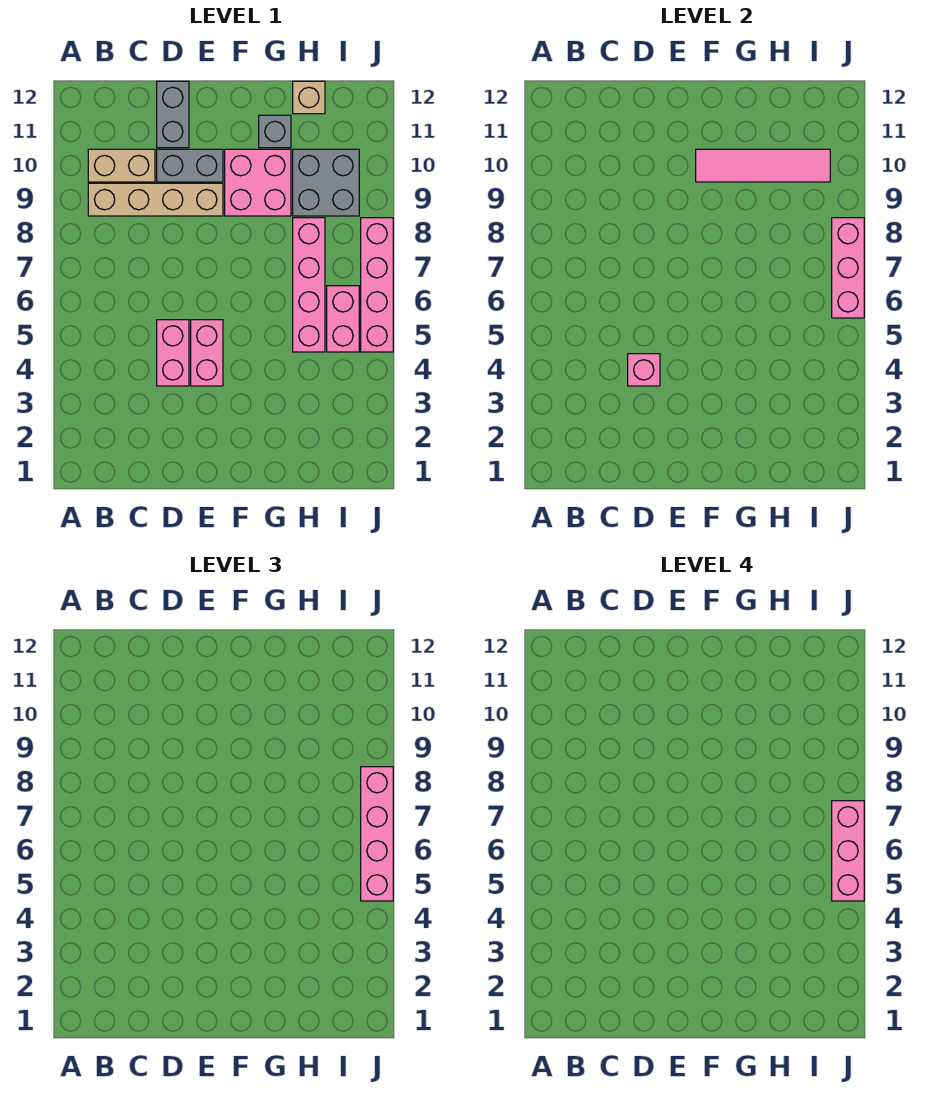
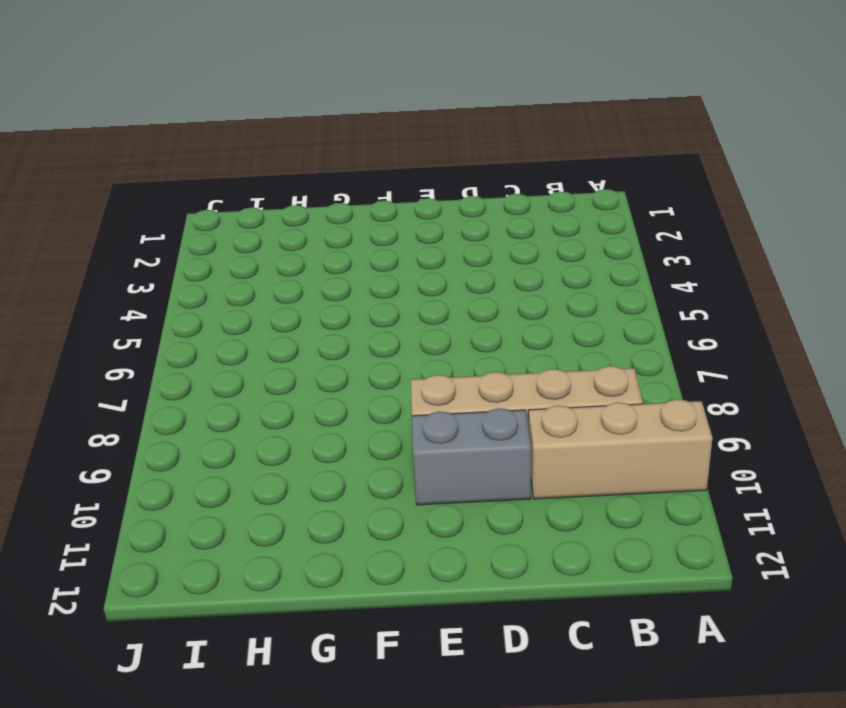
tan brick A10:C10 level 1 -> tan brick B10:C10 level 1
none -> pink brick D4:D5 level 1
none -> grey brick D11:D12 level 1
none -> pink brick E4:E5 level 1

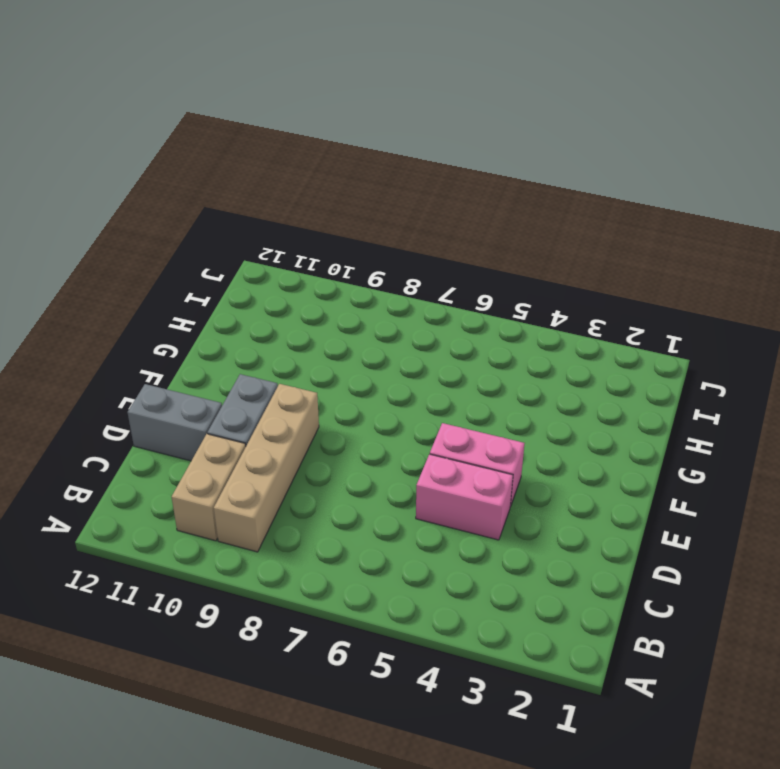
none -> pink brick F9:G10 level 1
none -> grey brick G11 level 1
none -> pink brick H5:H8 level 1

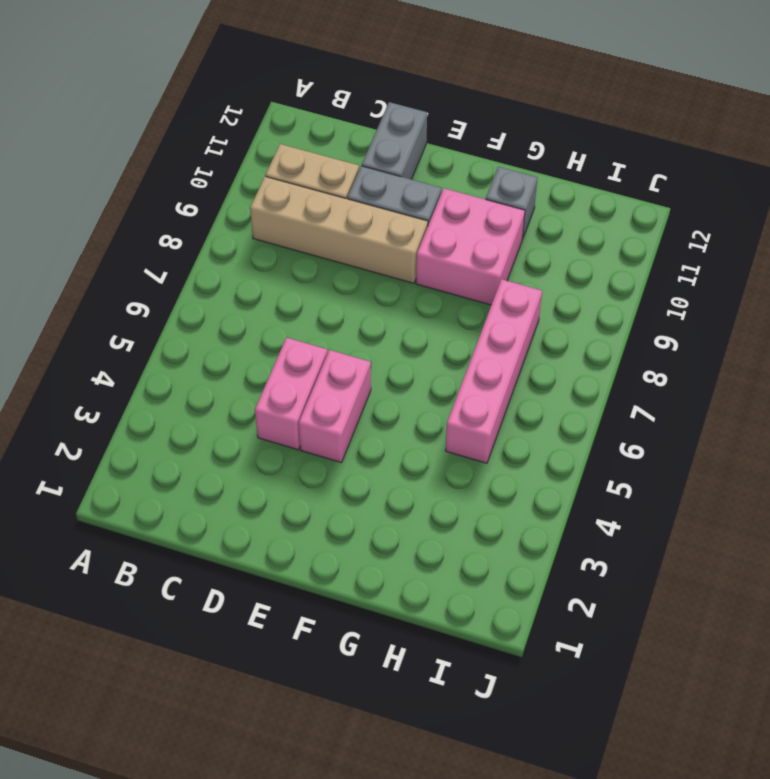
none -> grey brick H9:I10 level 1
none -> tan brick H12 level 1
none -> pink brick I5:I6 level 1

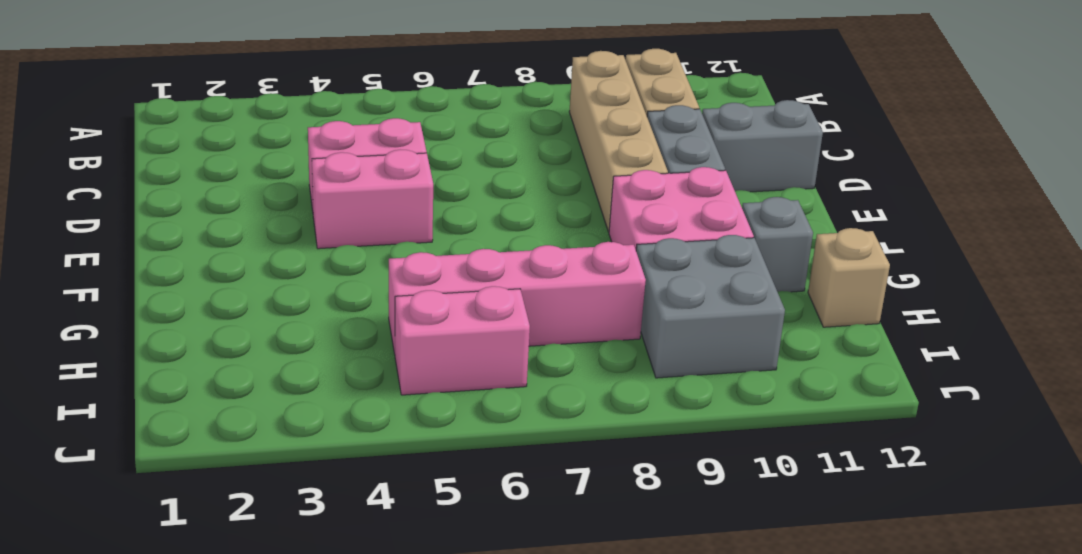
none -> pink brick J5:J8 level 1
none -> pink brick D4 level 2
none -> pink tile F10:I10 level 2

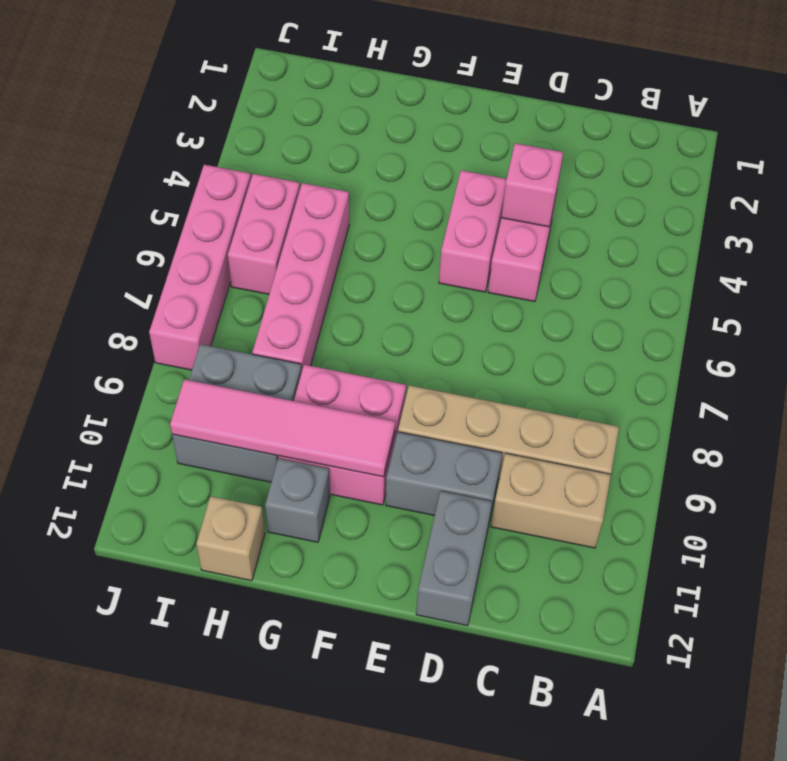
none -> pink brick J6:J8 level 2
none -> pink brick J5:J8 level 3
none -> pink brick J5:J7 level 4

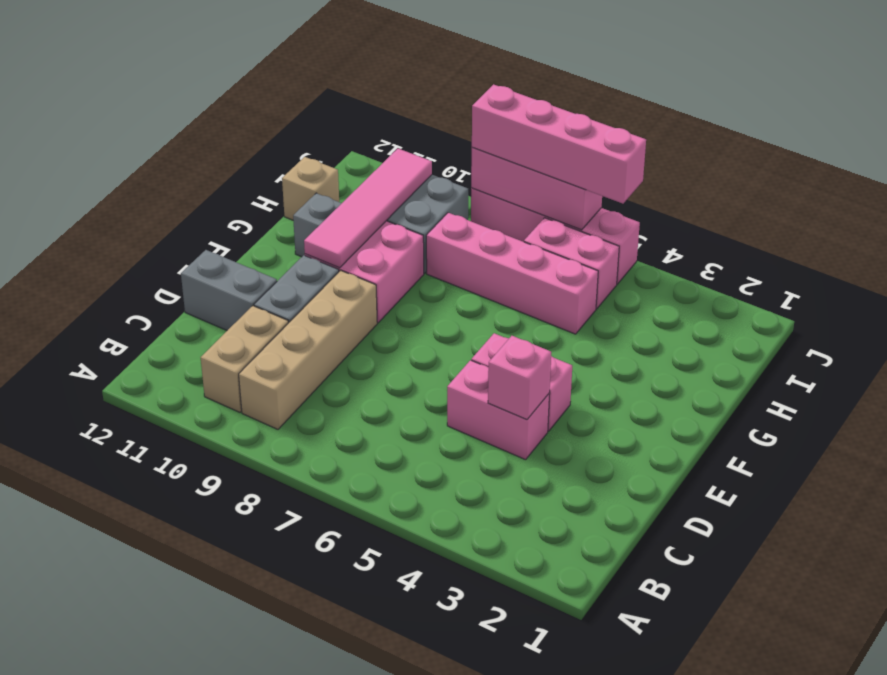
none -> pink brick J5:J7 level 4

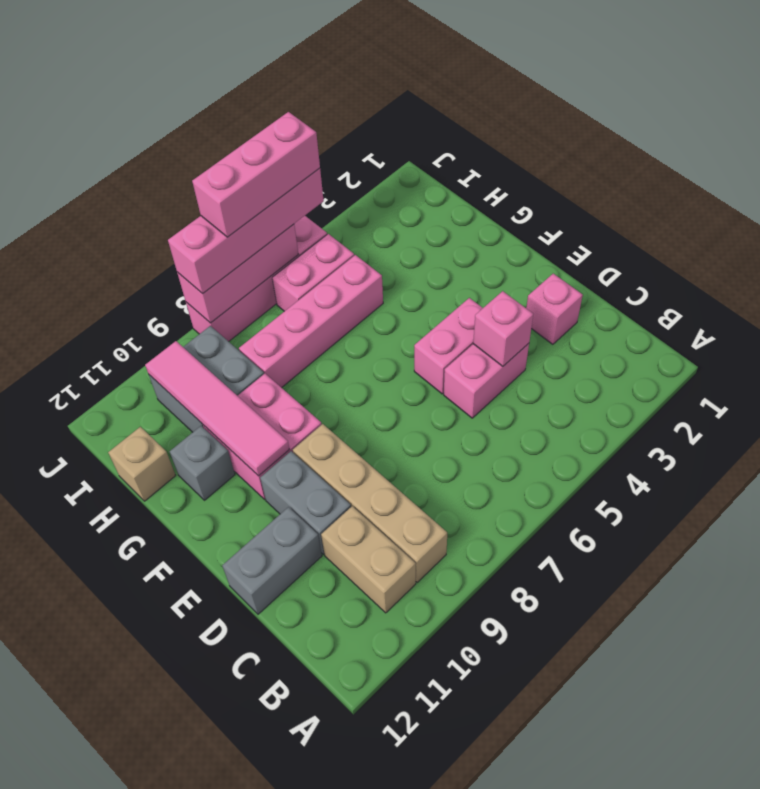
pink brick D2 level 1 -> none

